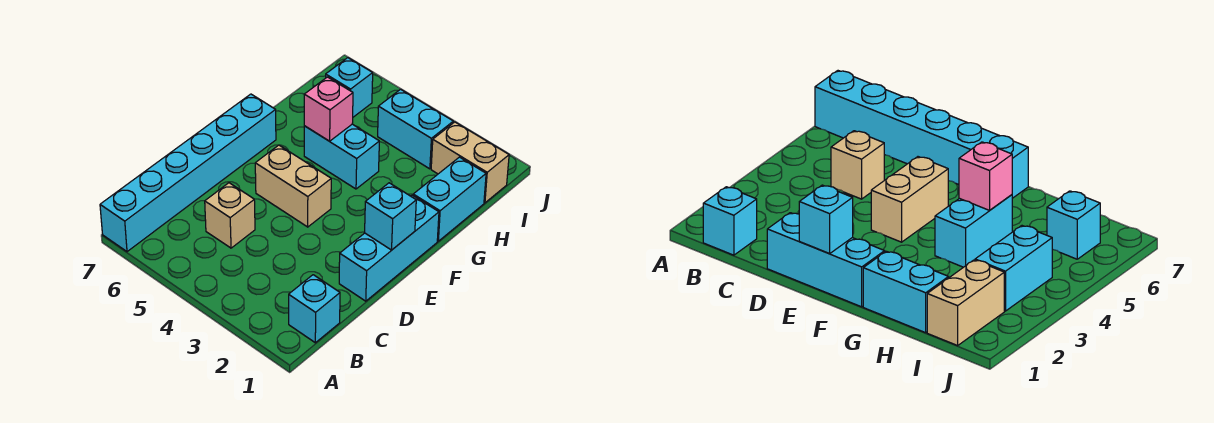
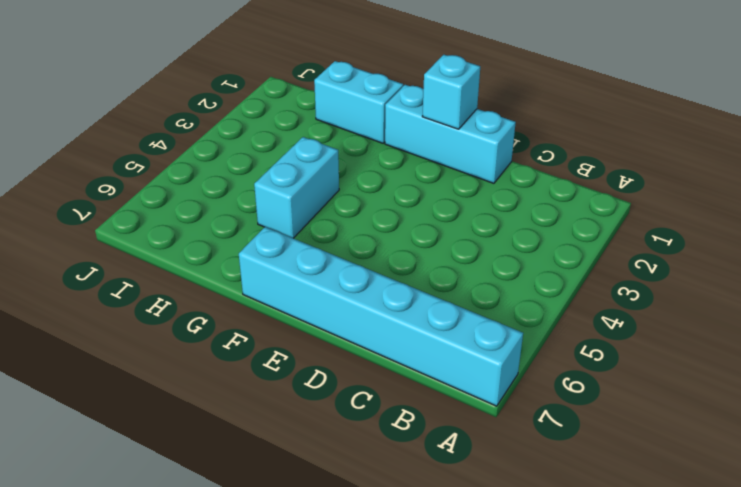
none -> cyan brick B1 level 1
none -> tan brick C5 level 1
none -> tan brick E4:E5 level 1

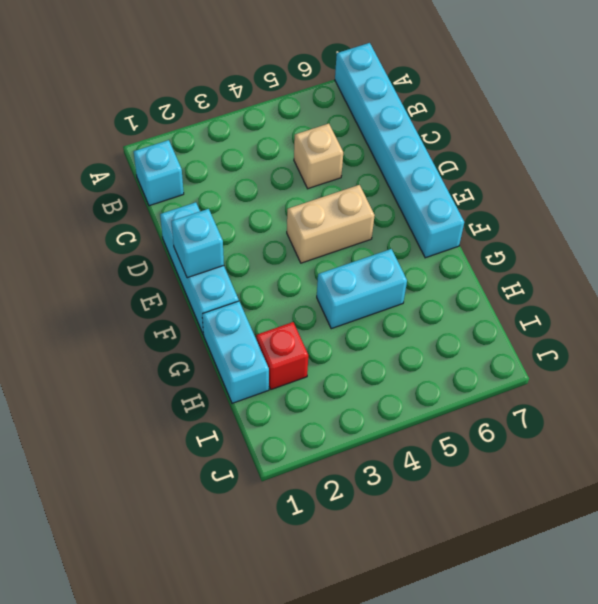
red brick H2 level 1 -> none
none -> tan brick I1:I2 level 1
none -> cyan brick I3:I4 level 1
none -> cyan brick I6 level 1

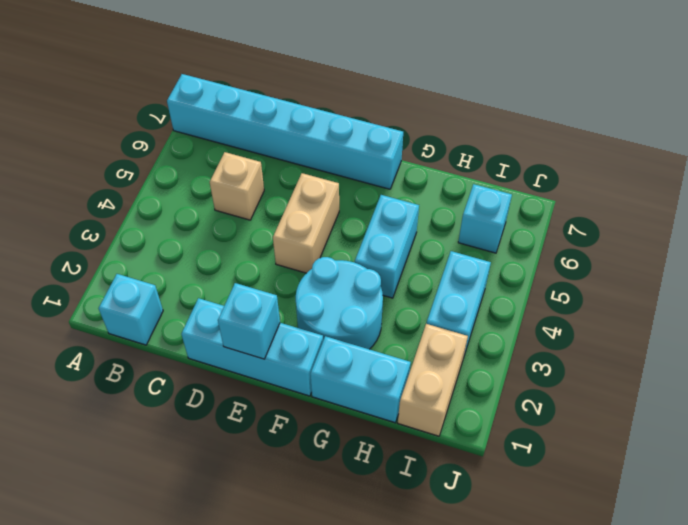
cyan round brick F2:G3 level 1 -> none
none -> pink brick G5 level 2

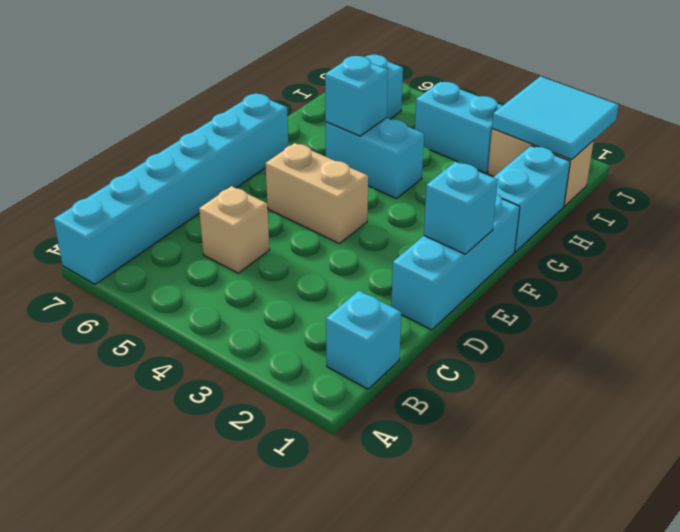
cyan brick G5 level 2 -> pink brick G5 level 2
cyan tile I1:J2 level 2 -> none

